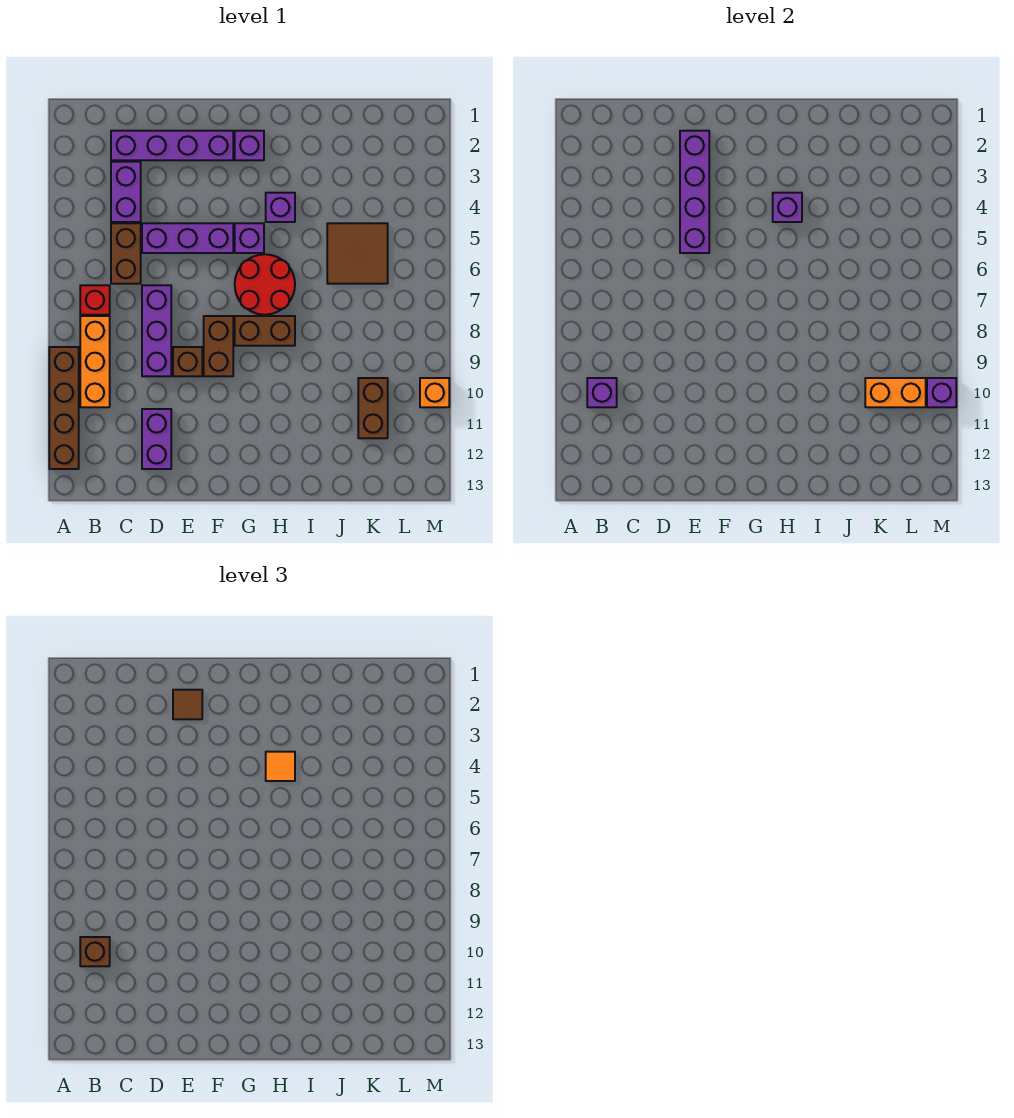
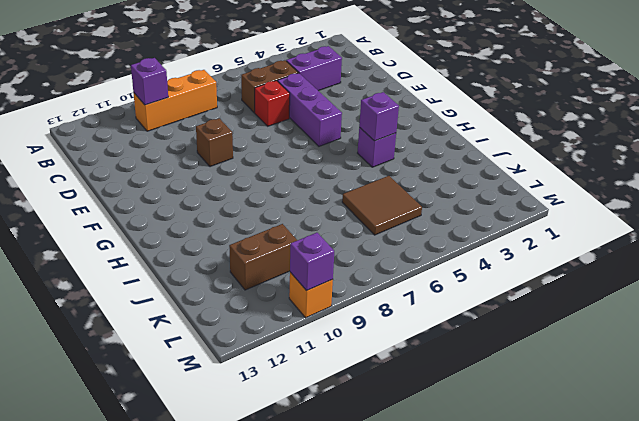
red brick D6 level 1 -> red brick B7 level 1
none -> brown brick A9:A12 level 1
none -> purple brick C2:F2 level 1
none -> purple brick D7:D9 level 1

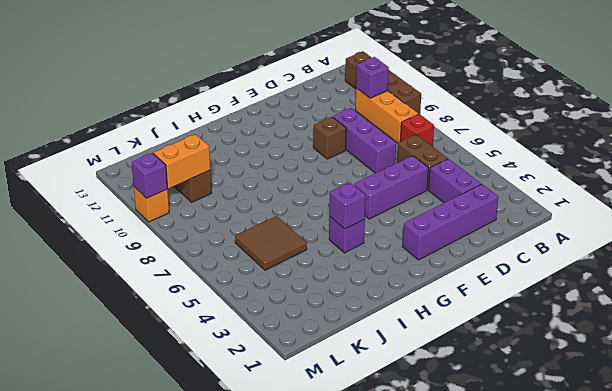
none -> purple brick D11:D12 level 1
none -> brown brick F8:F9 level 1
none -> purple brick G2 level 1

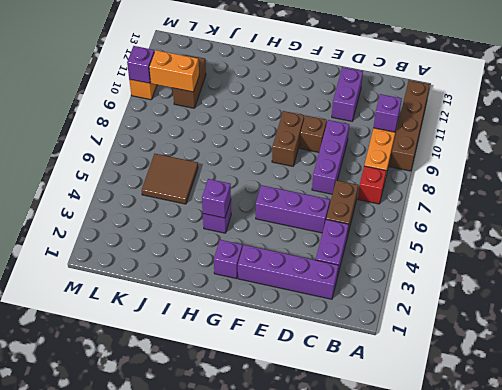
none -> purple brick G5 level 1
none -> red round brick G6:H7 level 1
none -> brown brick G8:H8 level 1

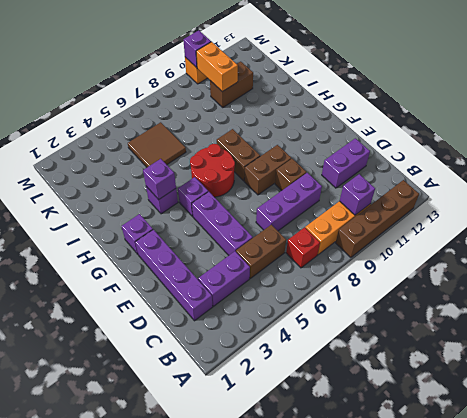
none -> purple brick E2:E5 level 2
none -> brown brick B10 level 3
none -> brown tile E2 level 3

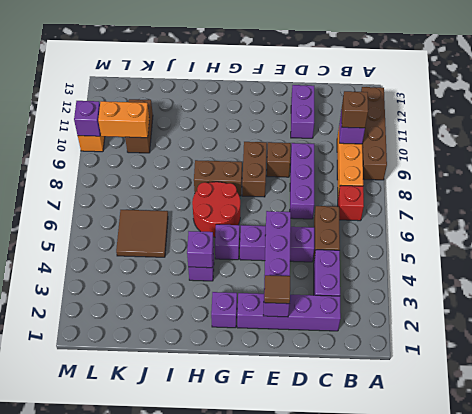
none -> orange tile H4 level 3

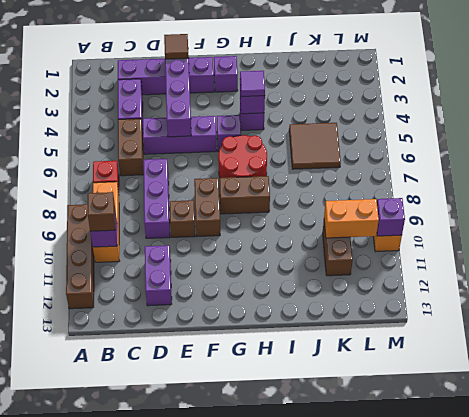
purple tile H4 level 3 -> orange tile H4 level 3

